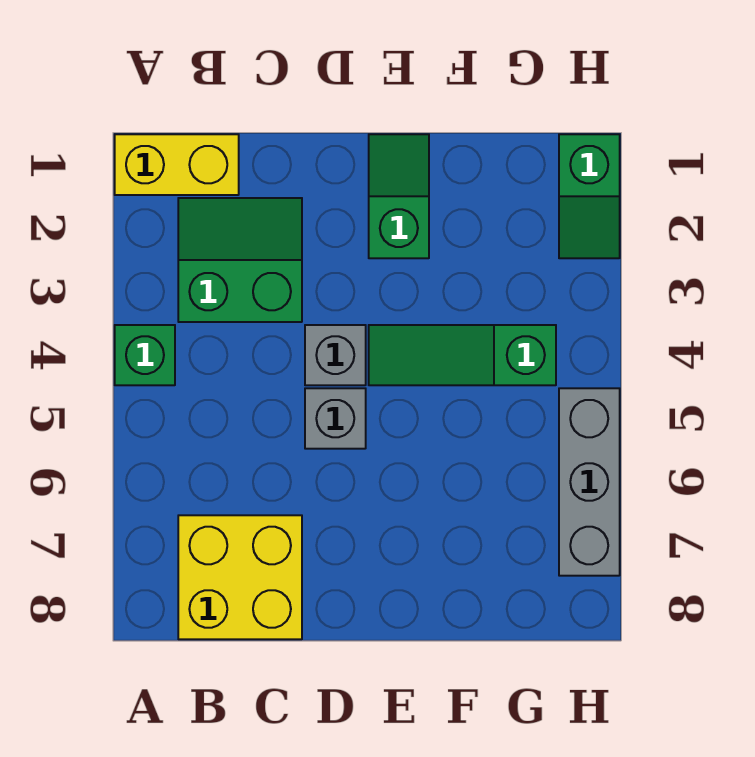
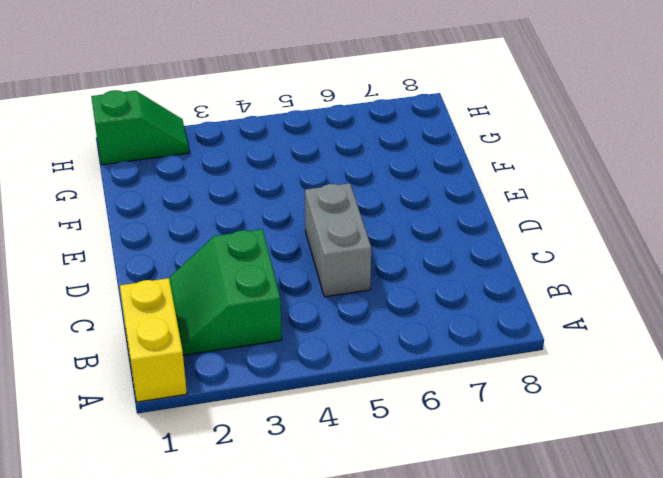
grey brick C5:D5 level 1 -> grey brick D5 level 1
none -> green brick A4 level 1
none -> yellow brick B7:C8 level 1

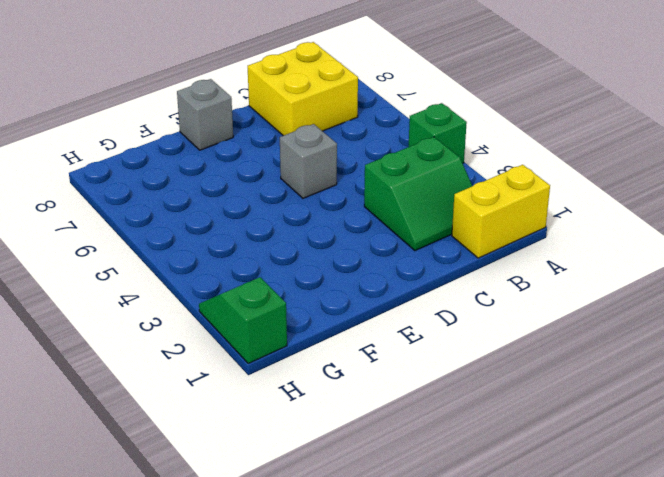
grey brick E8 level 1 -> grey brick D4 level 1
none -> green slope E1:E2 level 1 top 2
none -> green slope E4:G4 level 1 top G

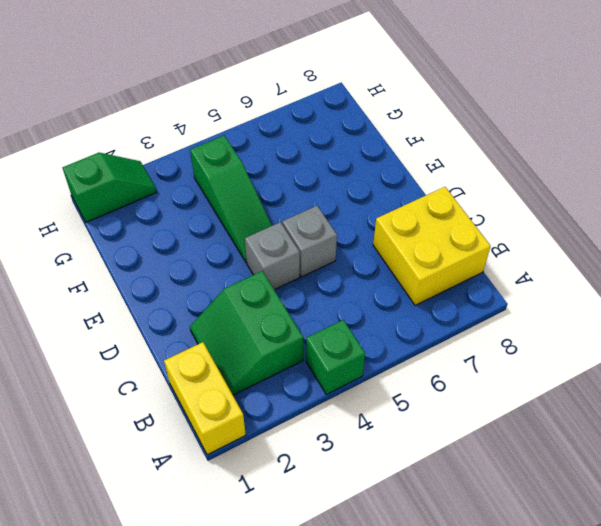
none -> green slope E1:E2 level 1 top 2
none -> grey brick H5:H7 level 1

